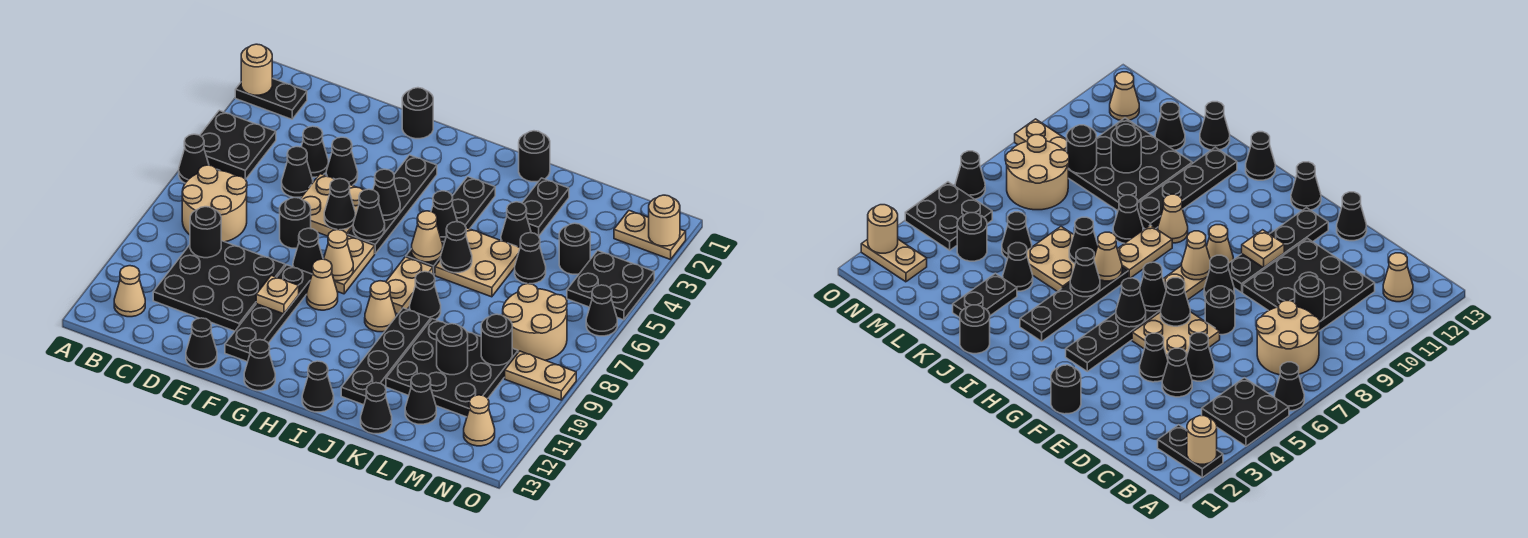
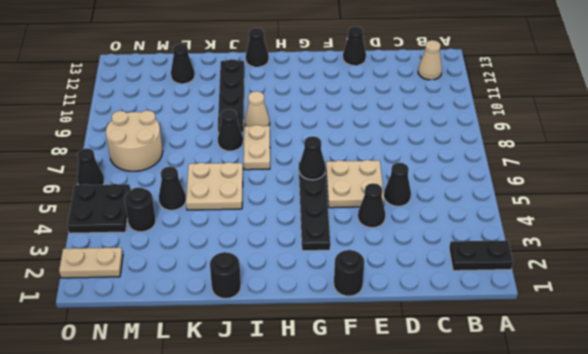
none -> black plate A4:B5 level 1
none -> black cone A6 level 1
none -> tan round brick B7:C8 level 1
none -> black plate C9:E11 level 1

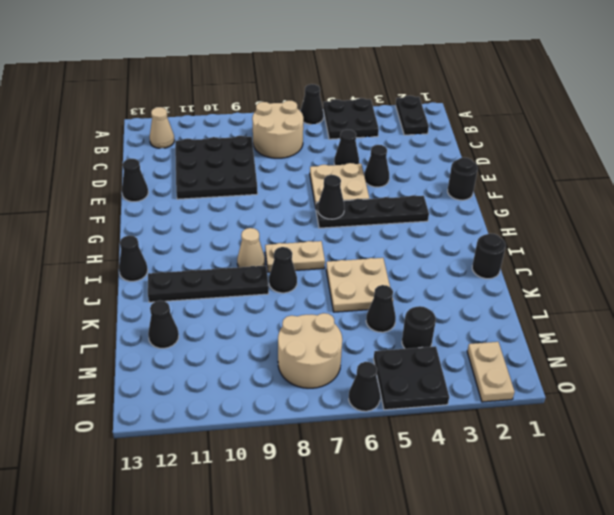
none -> black cone D4 level 1
none -> black round brick E7 level 1
none -> black cone F8 level 1
none -> black plate F9:F12 level 1

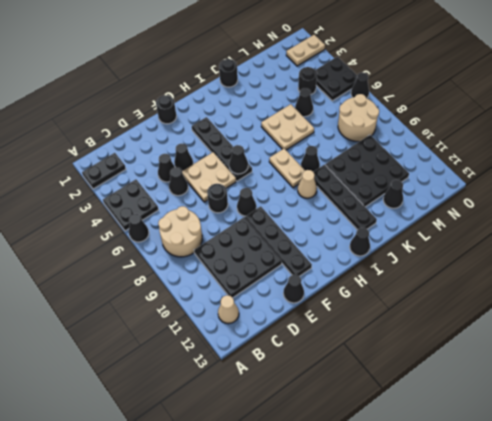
none -> tan plate G7:G8 level 1
none -> tan cone G9 level 1
none -> black cone G13 level 1
none -> black plate I3:I6 level 1

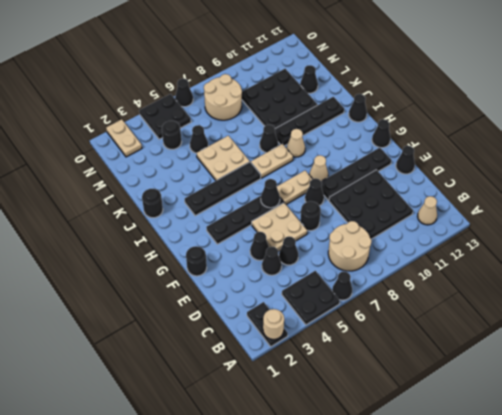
none -> black plate K2:K3 level 1
none -> black cone K4 level 1
none -> black cone K13 level 1
none -> tan plate N9:O9 level 1

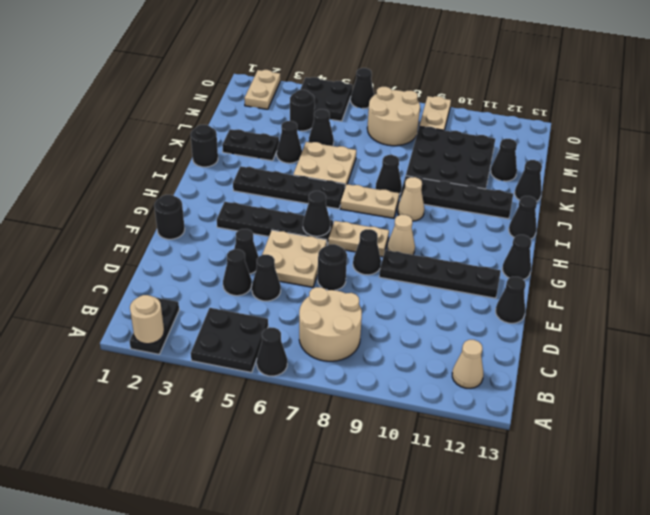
none -> black plate C9:E11 level 1
none -> tan cone N12 level 1
none -> black round brick C9 level 2
none -> black cone F6 level 2

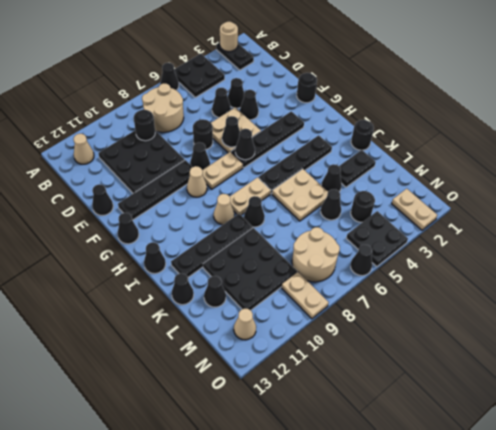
none -> tan plate F10 level 2
none -> black cone G5 level 2
none -> tan cone G8 level 2
none -> black cone I5 level 2

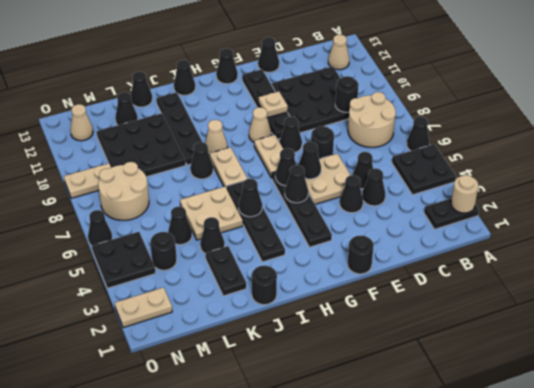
none -> tan cone G8 level 2
none -> tan cone I6 level 2
none -> black cone J6 level 2
none -> black round brick L10 level 2

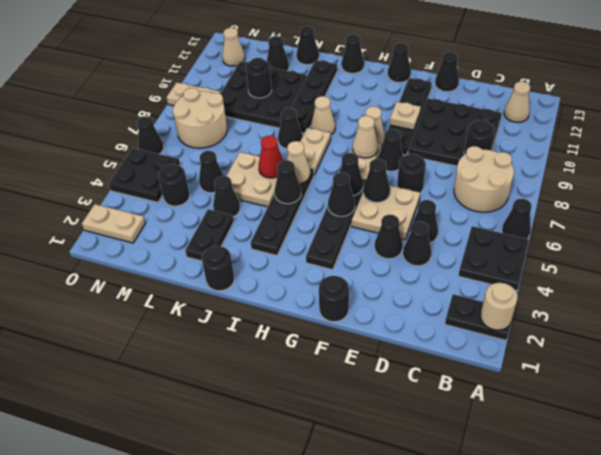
red cone J6 level 2 -> black cone J6 level 2
none -> black round brick M9 level 2
none -> tan round brick O2 level 2

